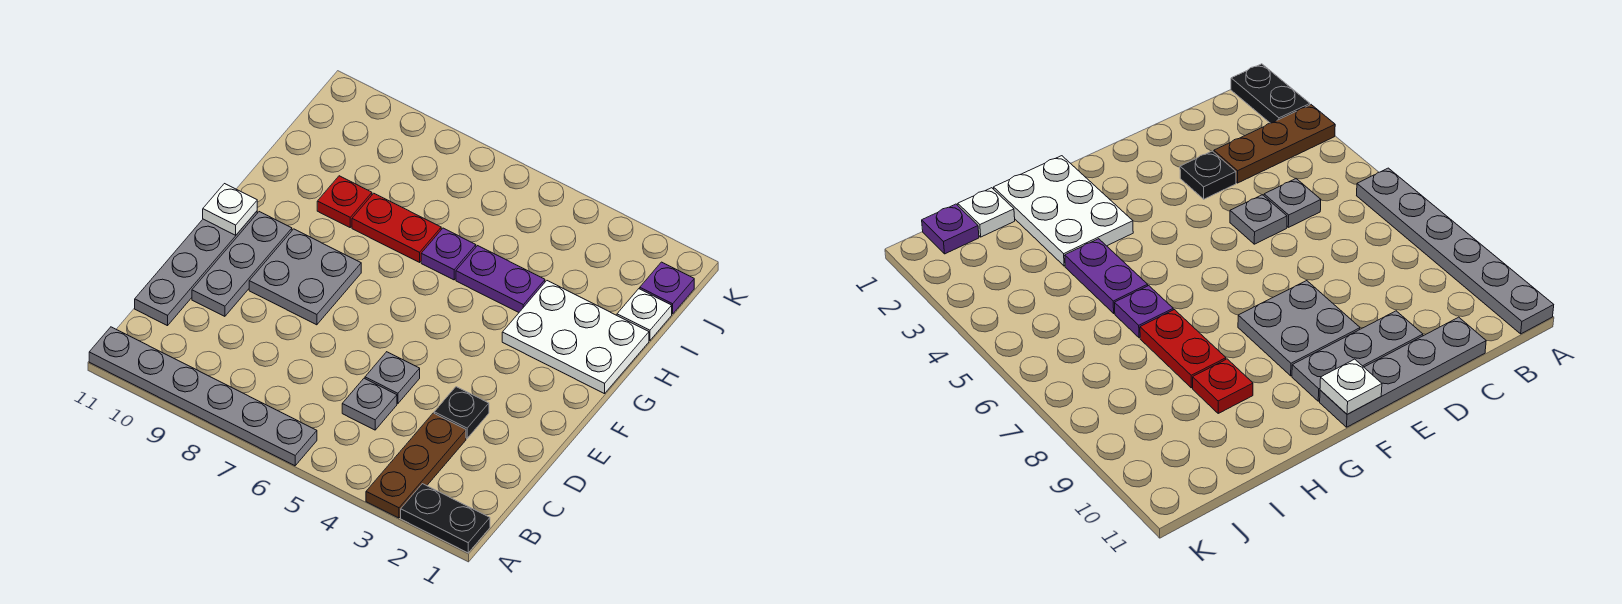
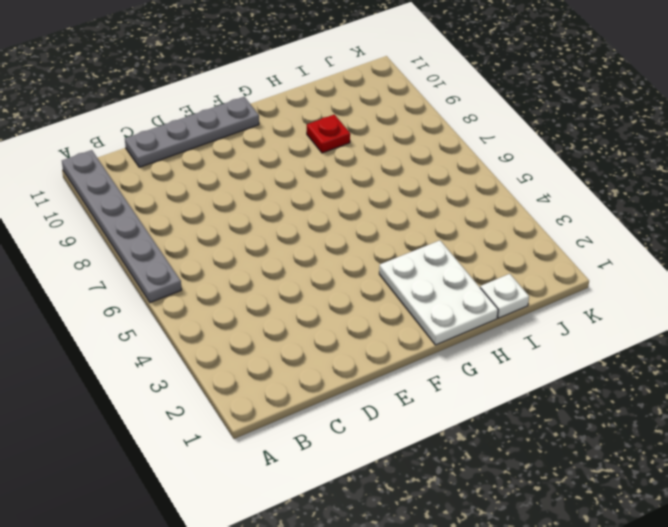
none -> black plate A1:A2 level 1
none -> brown plate A3:C3 level 1
none -> grey plate C5 level 1

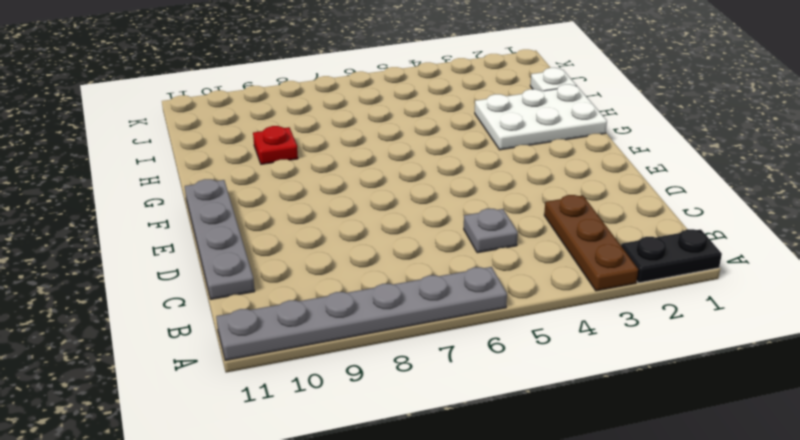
none -> black plate D3 level 1
none -> grey plate D5 level 1
none -> grey plate D10:F10 level 1

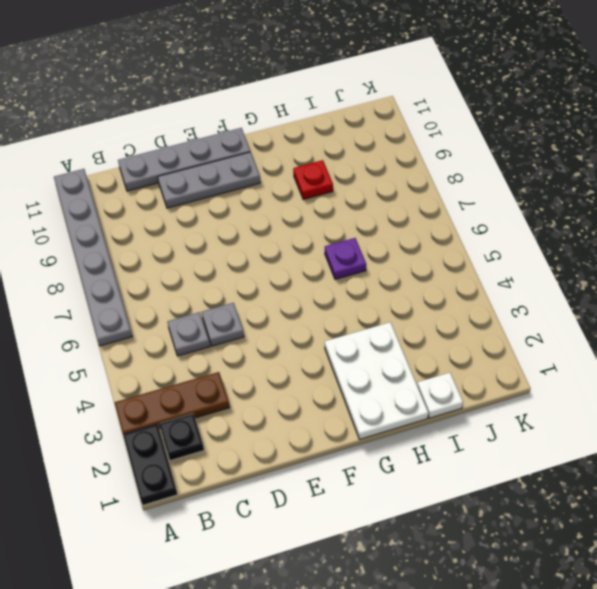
black plate B2 level 1 -> black plate D3 level 1
none -> grey plate E8:F9 level 1
none -> purple plate H4:H5 level 1
none -> red plate H7:H8 level 1

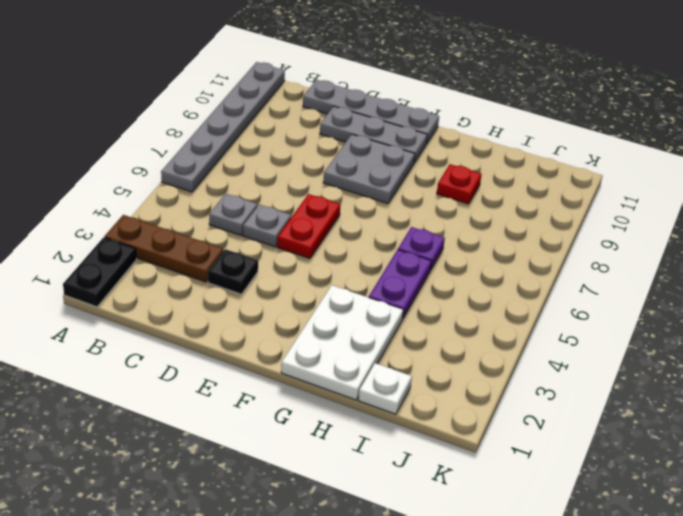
red plate E5:E6 level 1 -> red plate H7:H8 level 1
none -> purple plate J1 level 1
none -> white plate F11 level 2

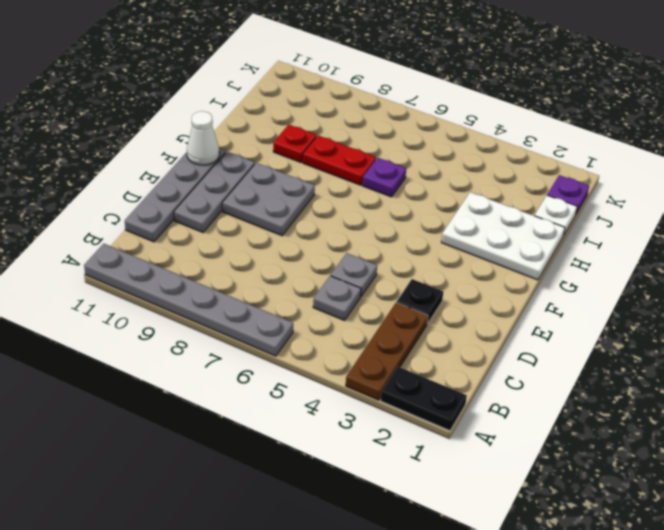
white cone F11 level 2 -> white plate F11 level 2
none -> purple plate H4:H5 level 1

